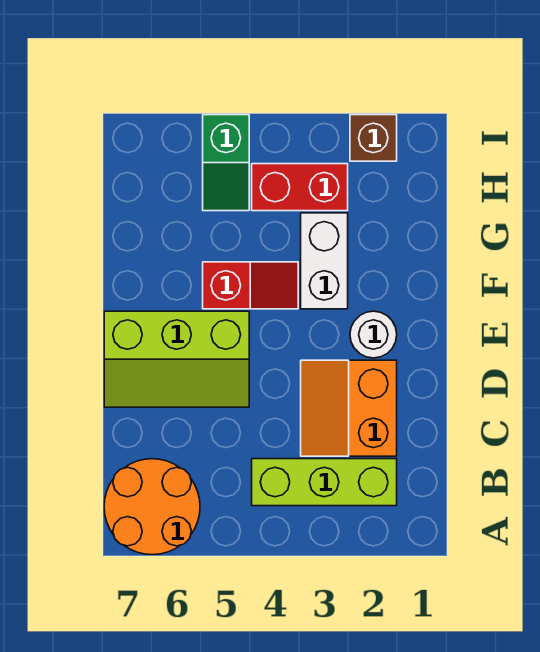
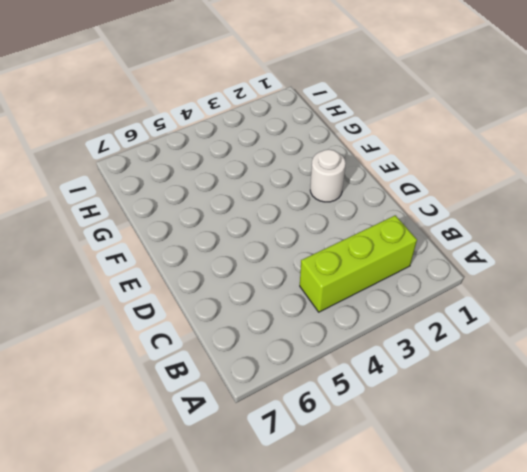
none -> orange round brick A6:B7 level 1
none -> orange slope C2:D3 level 1 top 2

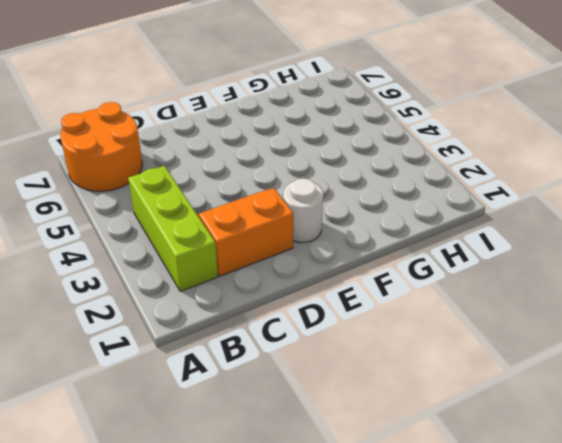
none -> lime slope D5:E7 level 1 top E
none -> white brick F3:G3 level 1

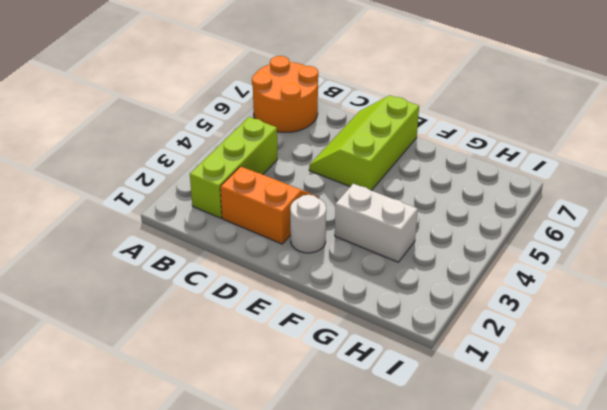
none -> red slope F4:F5 level 1 top 5
none -> red brick H3:H4 level 1

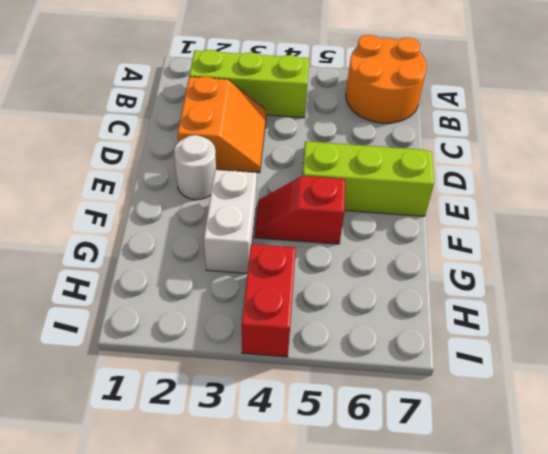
red brick H4:I4 level 1 -> red brick H3:H4 level 1
none -> green slope H5:I5 level 1 top I
none -> brown brick I2 level 1

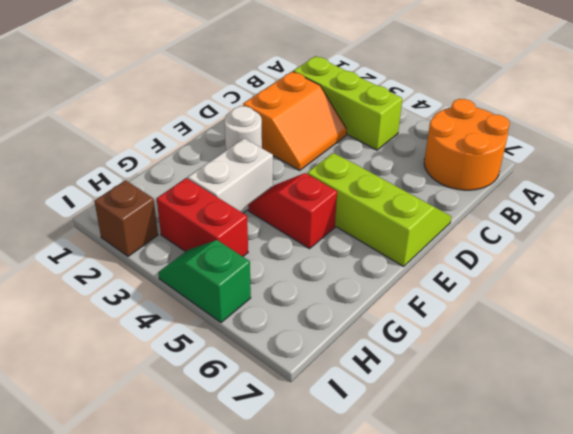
green slope I4:I5 level 1 top 5 -> green slope H5:I5 level 1 top I

